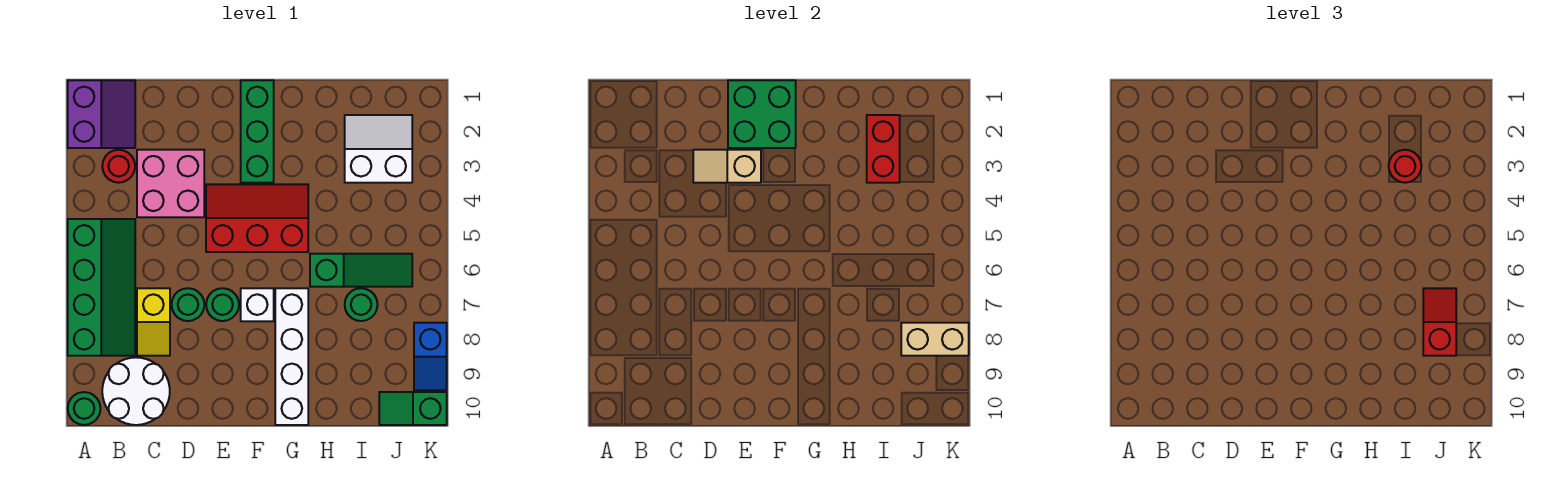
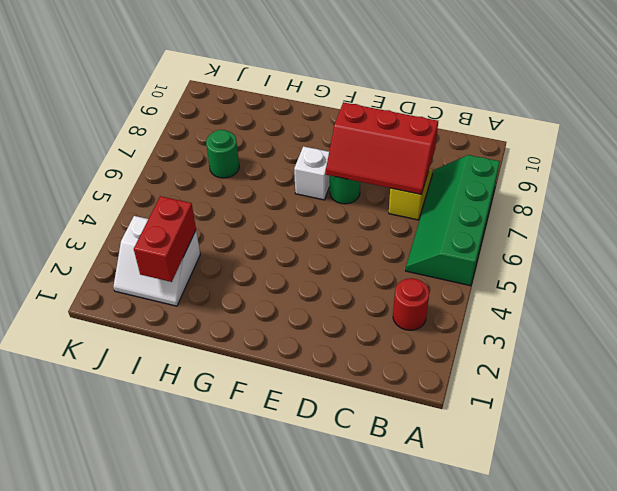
red slope C7:E8 level 2 top 8 -> red slope E4:G5 level 1 top 5
none -> purple slope A1:B2 level 1 top A
none -> green round brick A10 level 1
none -> white round brick B9:C10 level 1

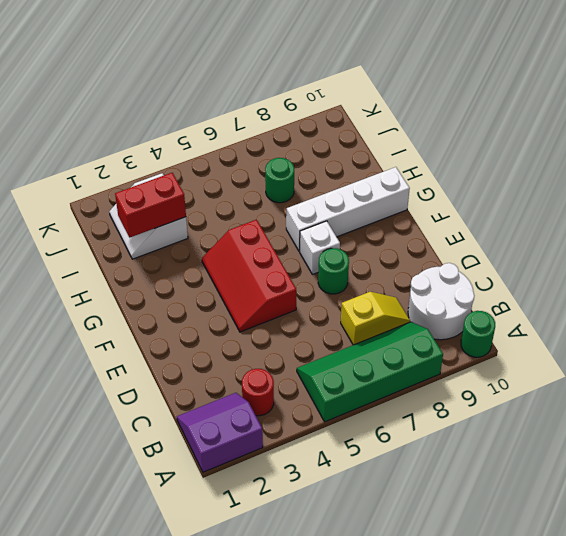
none -> pink brick C3:D4 level 1
none -> green round brick D7 level 1
none -> green brick F1:F3 level 1

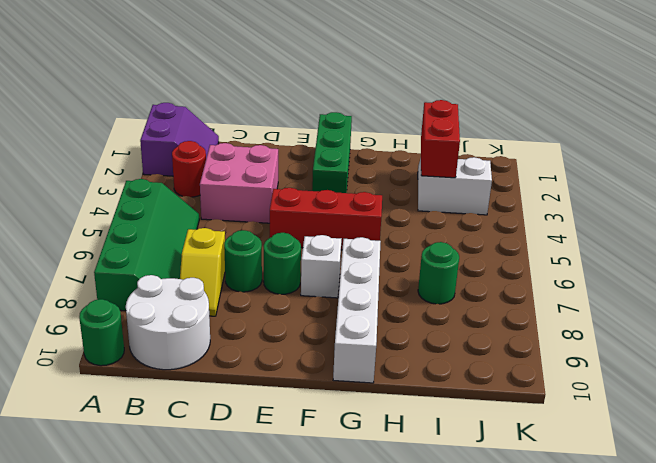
none -> green slope H6:J6 level 1 top H
none -> green slope J10:K10 level 1 top K
none -> blue slope K8:K9 level 1 top 8

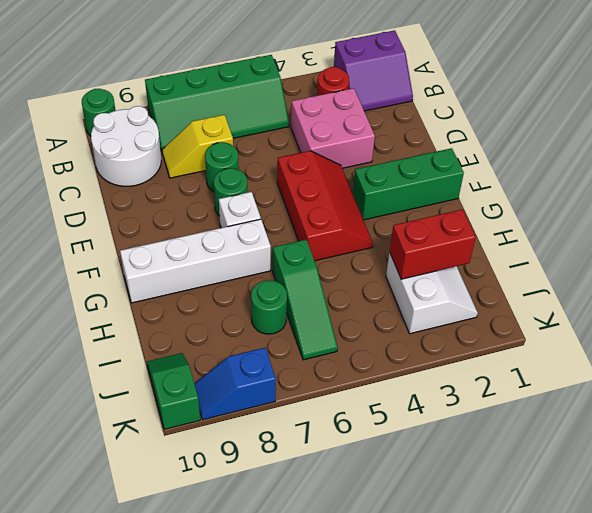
none -> tan slope D3:E3 level 2 top E
none -> green brick E1:F2 level 2
none -> tan brick J8:K8 level 2

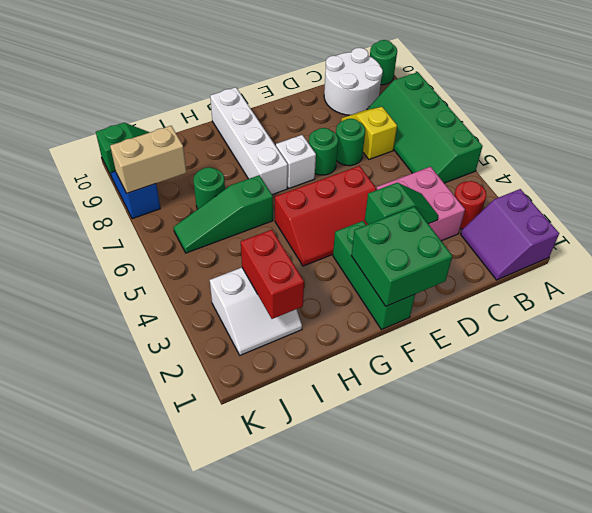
green slope D3:E3 level 2 top E -> tan slope D3:E3 level 2 top E
none -> red round brick I3 level 3
none -> red slope J7:J8 level 3 top 8

